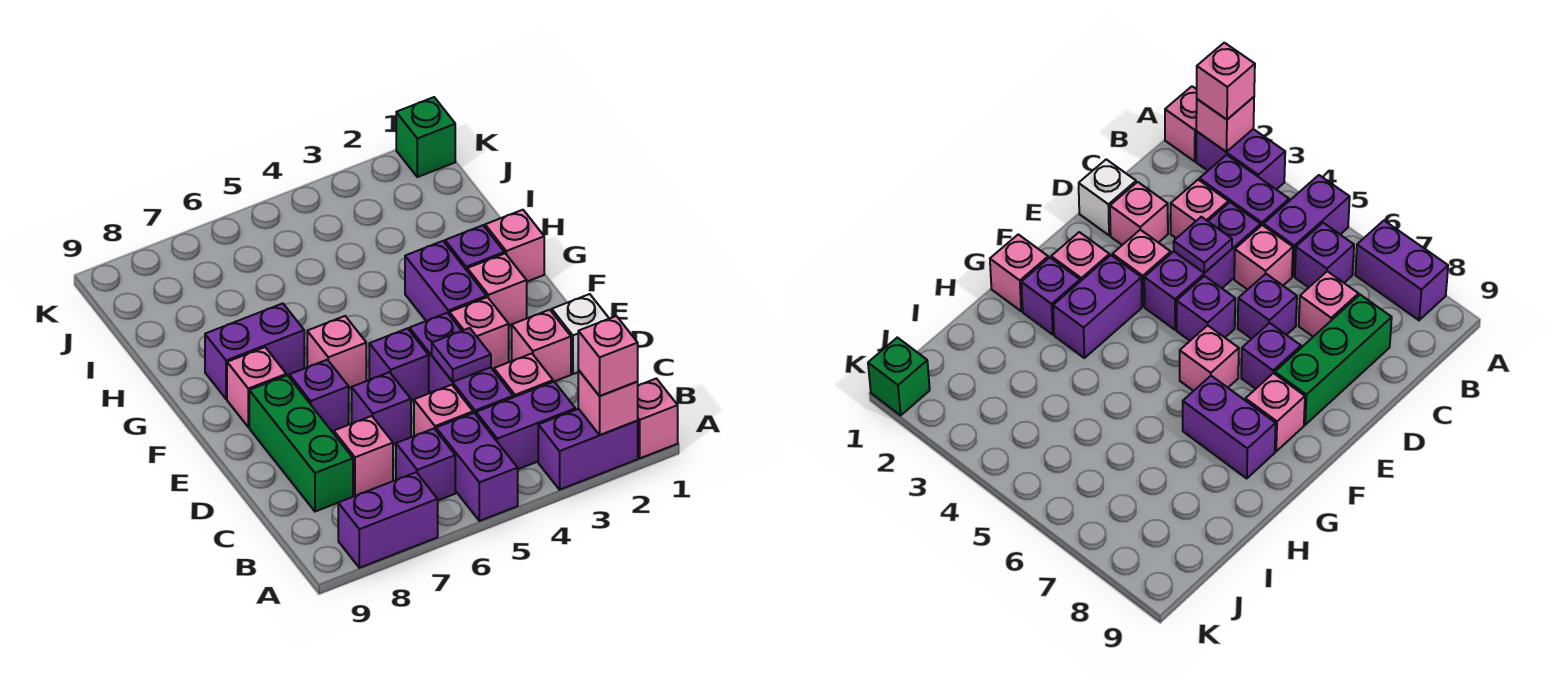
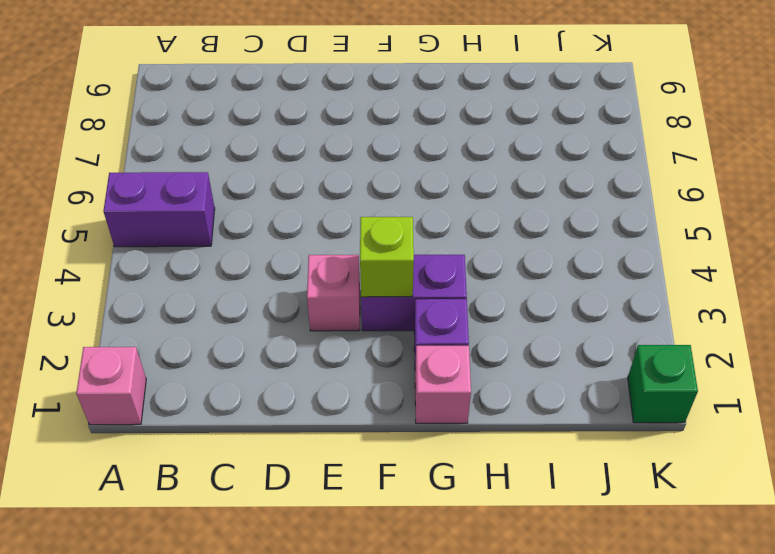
lime brick F3 level 2 -> none
none -> purple brick A2:A3 level 1
none -> purple brick A7:A8 level 1
none -> purple brick B3:B4 level 1

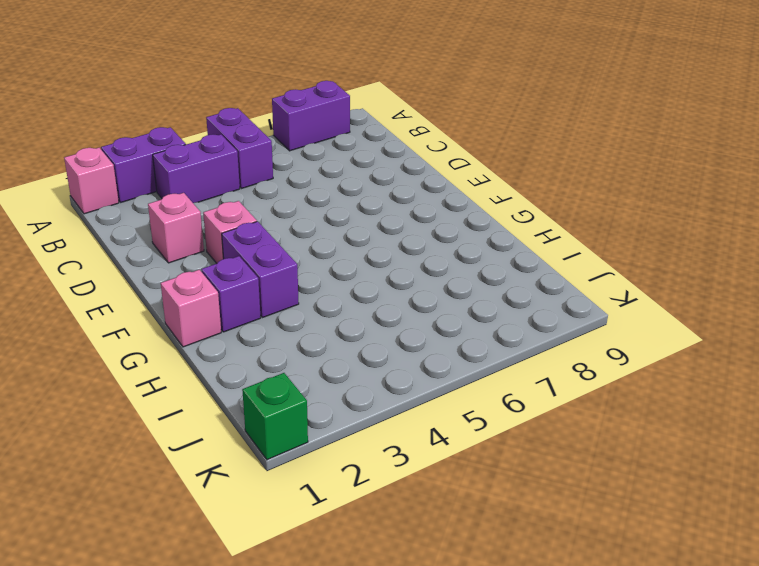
none -> purple brick B6 level 1
none -> pink brick C3 level 1
none -> purple brick C4:E4 level 1

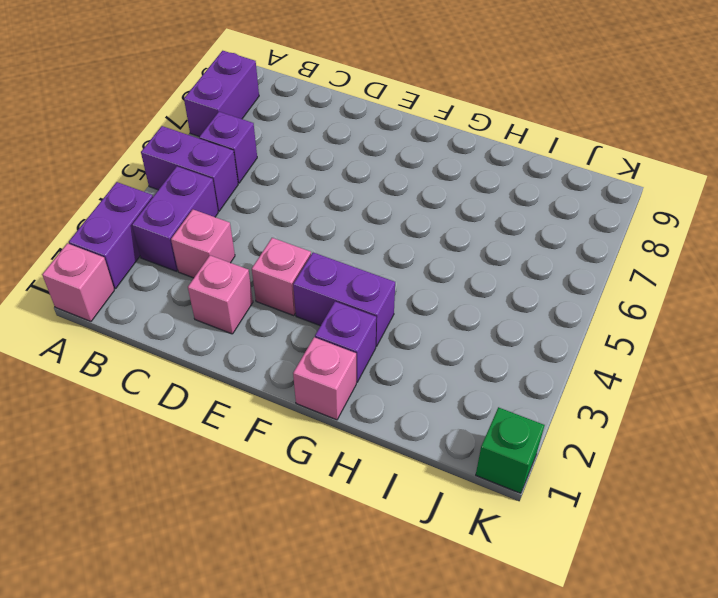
none -> purple brick C4:E4 level 1
none -> pink brick C5 level 1
none -> pink brick C7 level 1

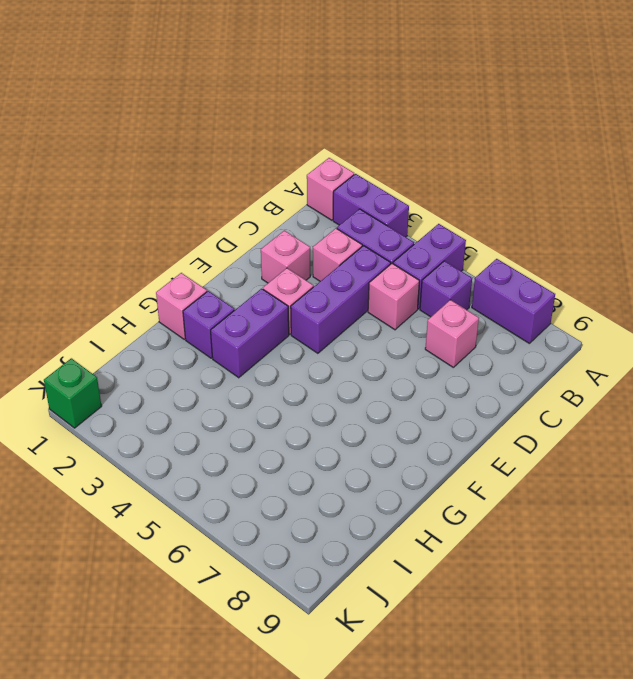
none -> green brick C8:E8 level 1
none -> white brick D1 level 1
none -> purple brick D6 level 1

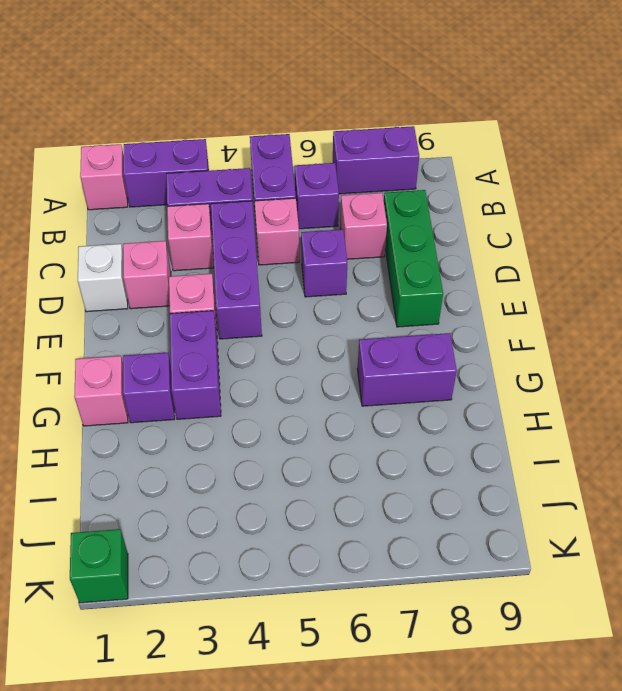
none -> purple brick E5 level 1
none -> purple brick E7 level 1
none -> pink brick F2 level 1

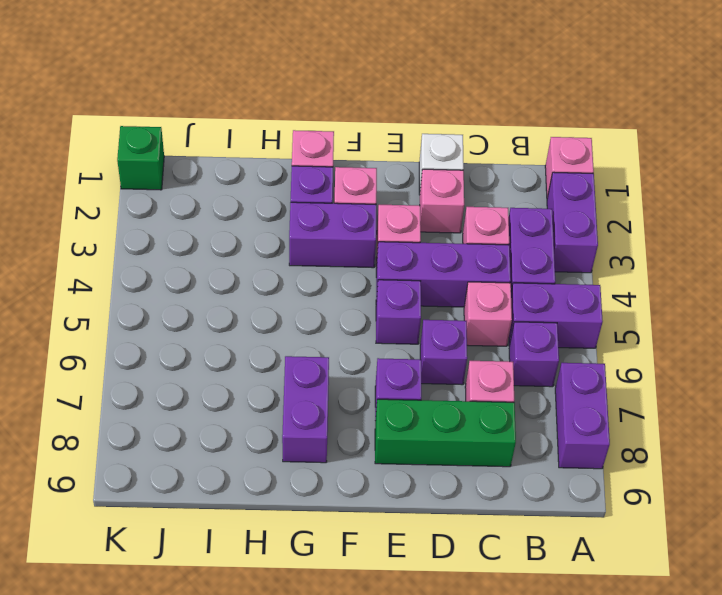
none -> pink brick F6 level 1
none -> pink brick F8 level 1
none -> pink brick A2 level 2

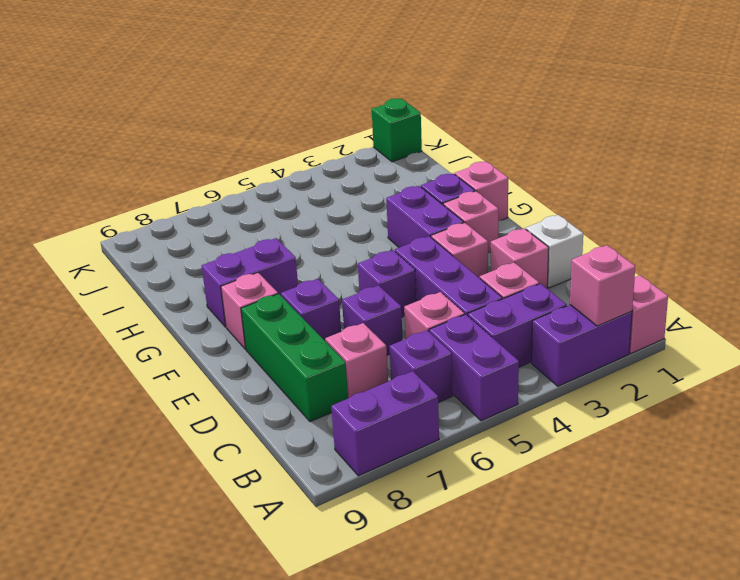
none -> pink brick F6 level 1
none -> purple plate D4 level 2
none -> pink brick A2 level 3

